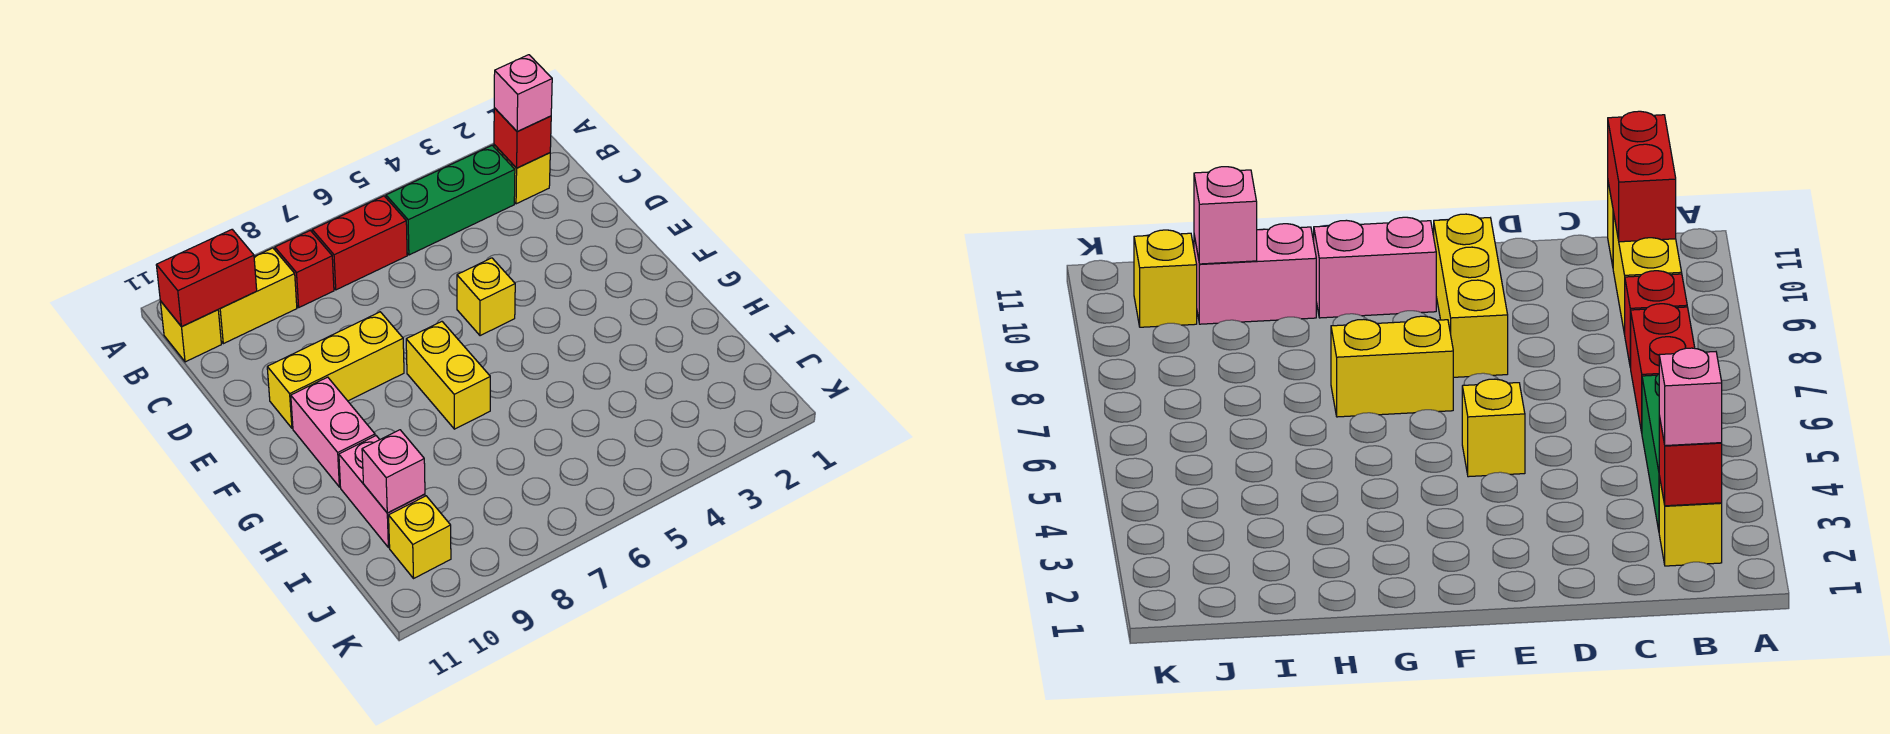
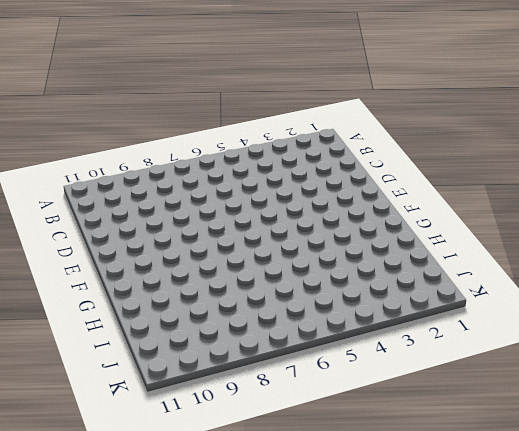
none -> yellow brick B2 level 1
none -> green brick B3:B5 level 1
none -> red brick B6:B7 level 1

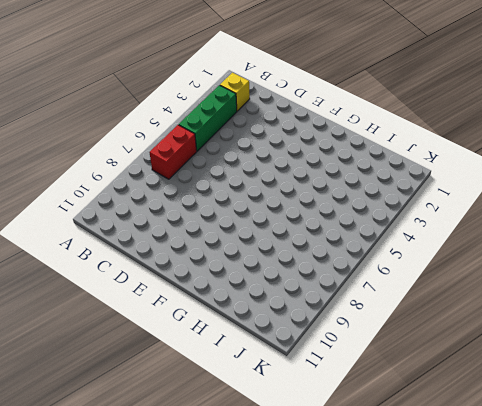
none -> red brick B8 level 1
none -> yellow brick B9:B10 level 1
none -> yellow brick B11 level 1

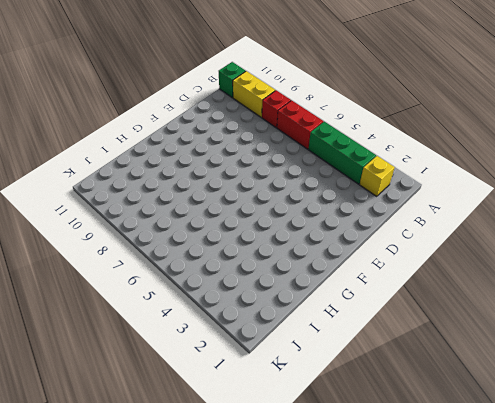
green brick B11 level 1 -> yellow brick B11 level 1
none -> yellow brick E5 level 1
none -> yellow brick E8:E10 level 1
none -> yellow brick F7:G7 level 1

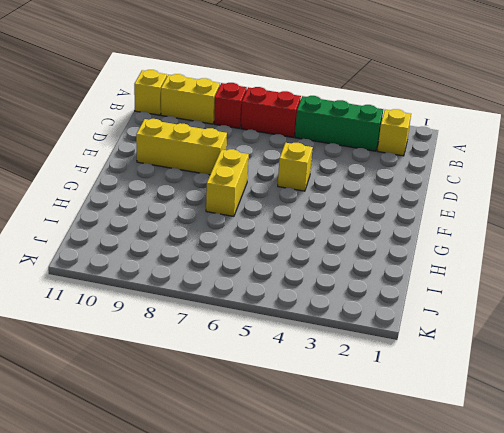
none -> pink brick F10:G10 level 1
none -> pink brick H10:I10 level 1
none -> yellow brick J10 level 1

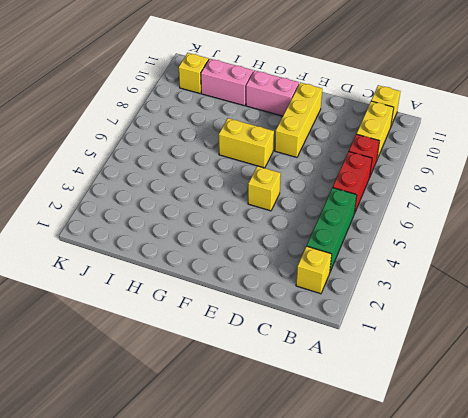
none -> red brick B2 level 2
none -> red brick B10:B11 level 2
none -> pink brick I10 level 2

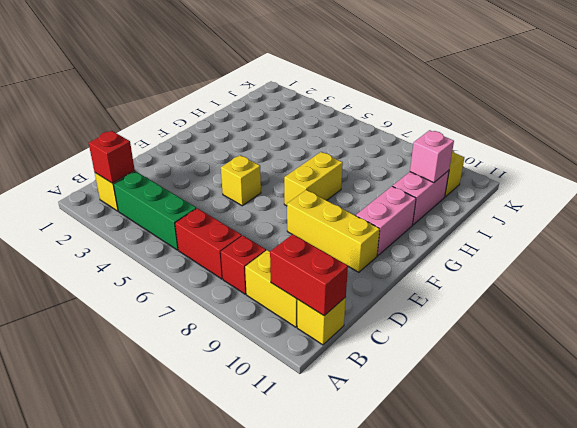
none -> pink brick B2 level 3

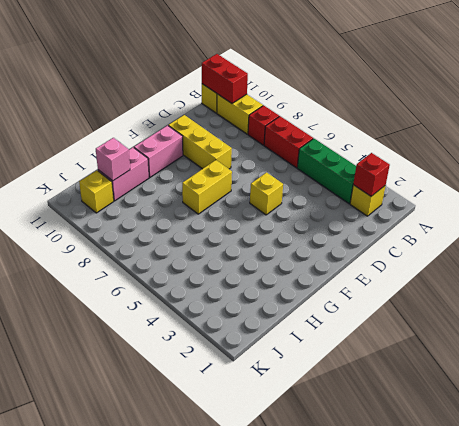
none -> pink brick B2 level 3

